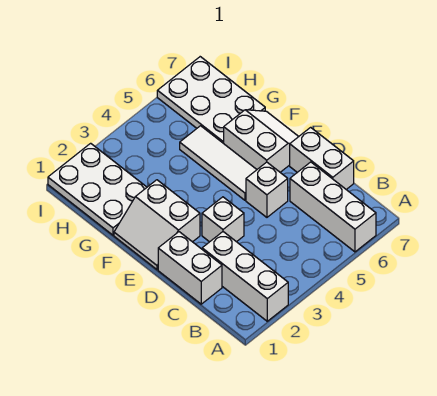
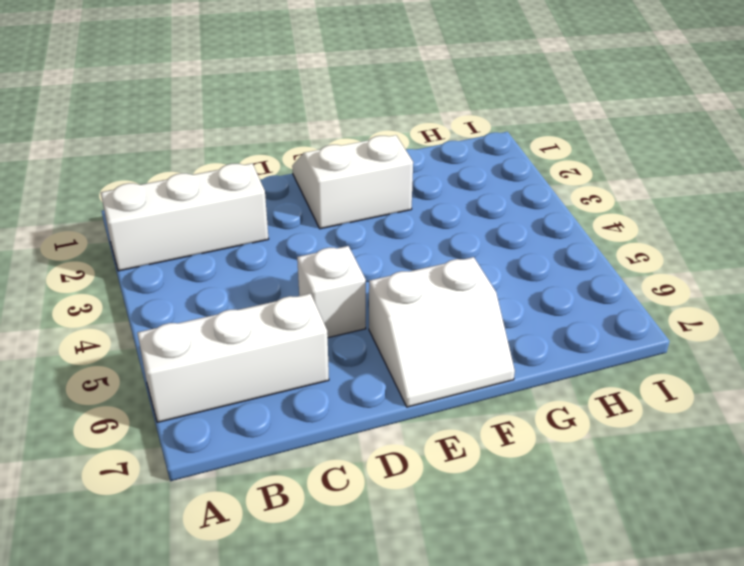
none -> white brick C1:D1 level 1
none -> white brick C7:D7 level 1

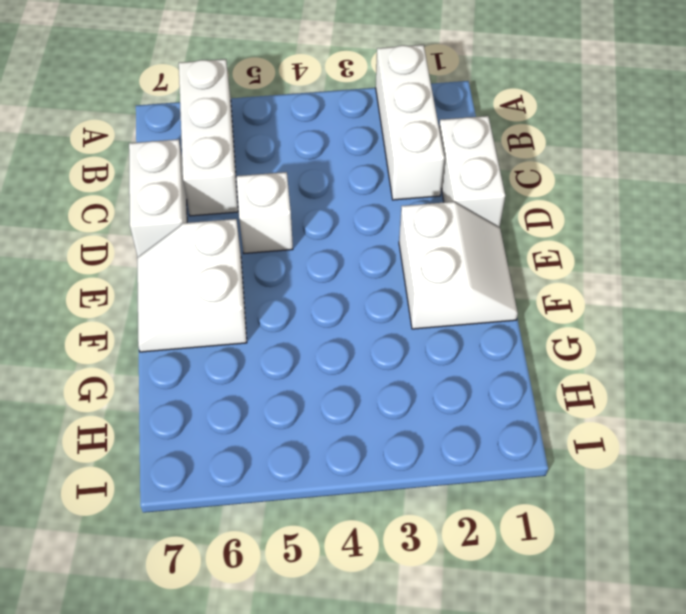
none -> white brick D3 level 1
none -> white tile E5:G5 level 1

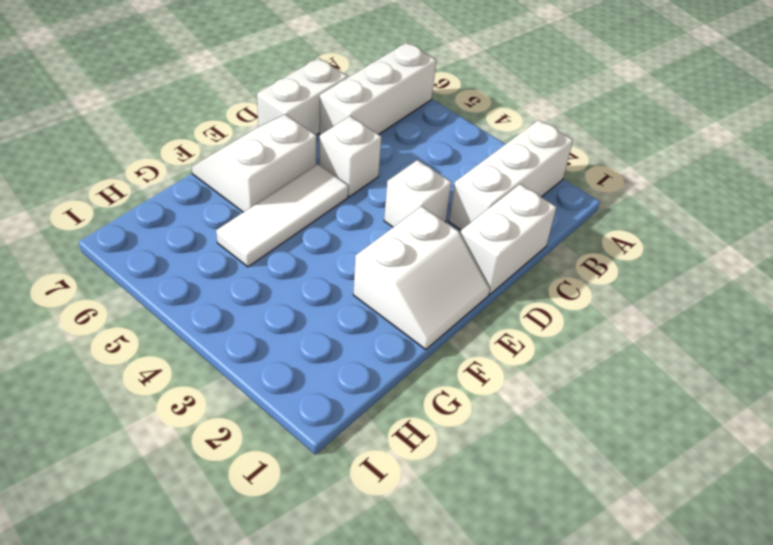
none -> white plate G1:I2 level 1
none -> white plate G6:I7 level 1

